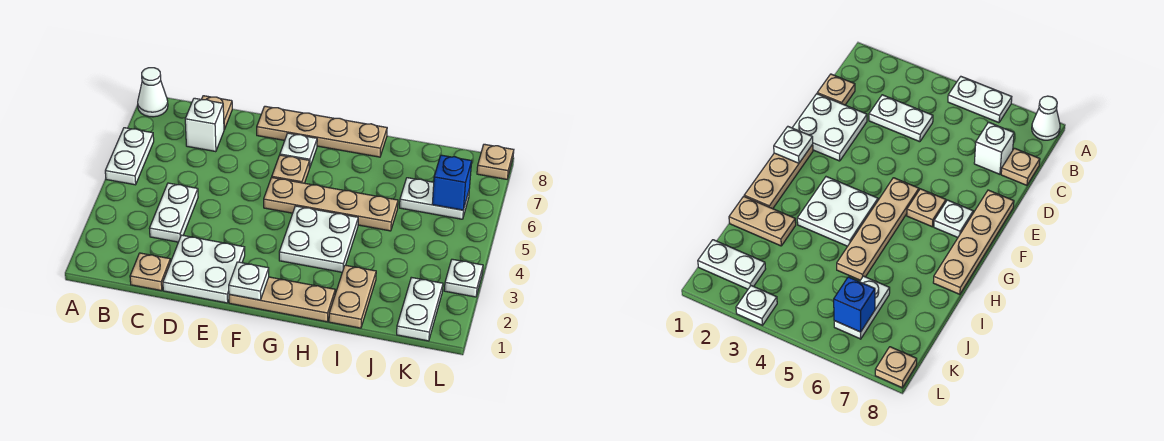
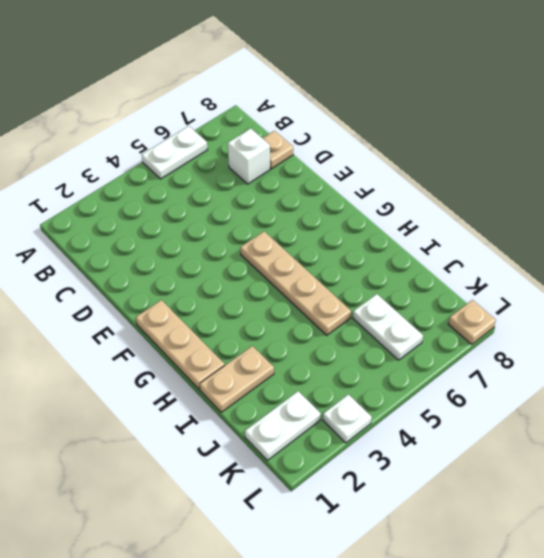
none -> white cone A8 level 1
none -> tan plate C1 level 1
none -> white plate C3:C4 level 1

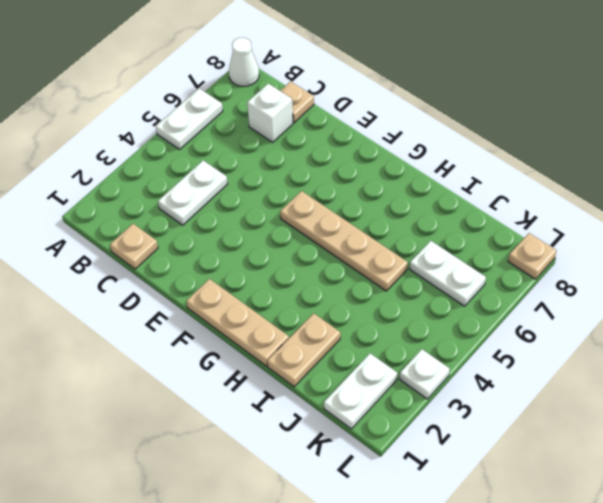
none -> white plate D1:E2 level 1
none -> tan plate E8:H8 level 1
none -> tan plate F6 level 1

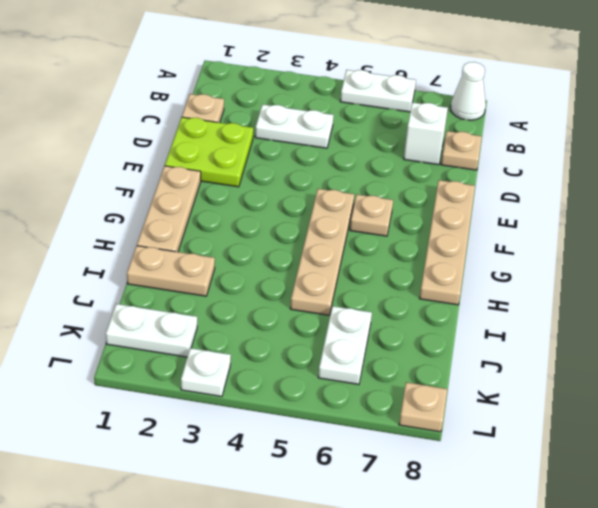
lime plate D1:E2 level 1 -> white plate D1:E2 level 1
none -> white plate F7 level 1
none -> white plate G3:H4 level 1
none -> white plate F1 level 2

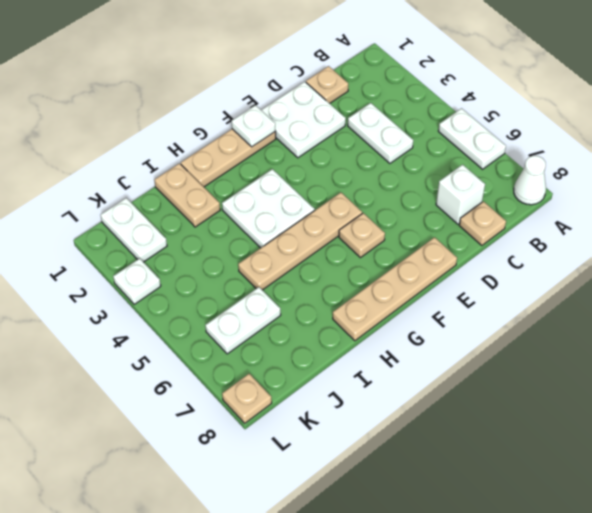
none -> white plate F7 level 1
none -> blue brick K6 level 2

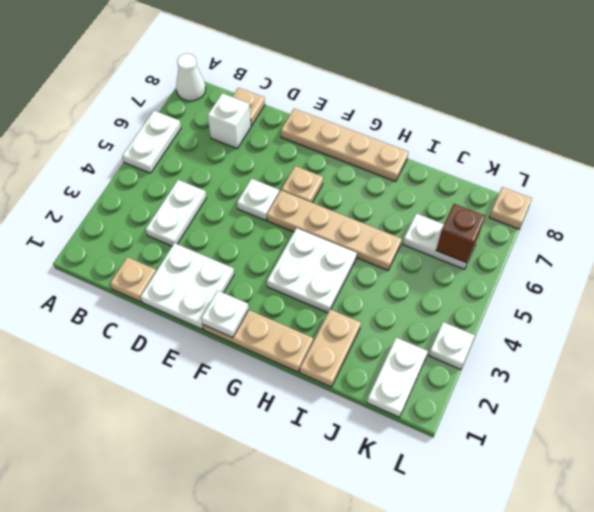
white plate E5 level 1 -> white plate F7 level 1
brown brick K6 level 2 -> blue brick K6 level 2

